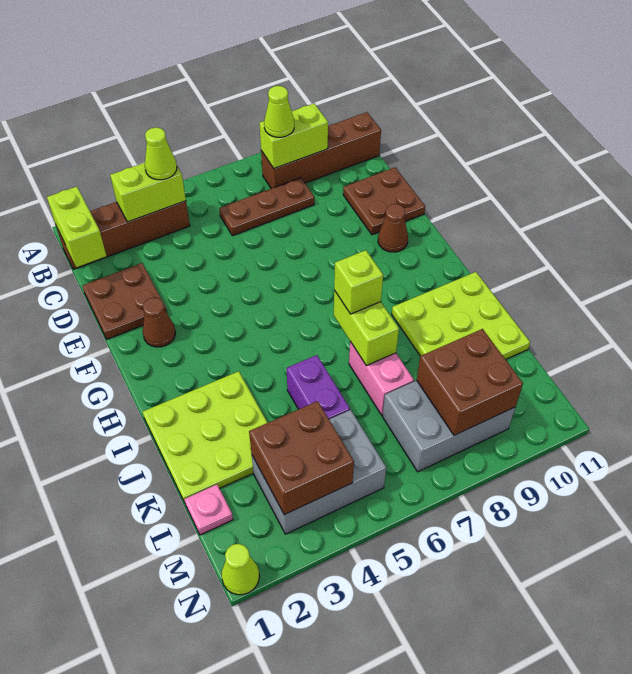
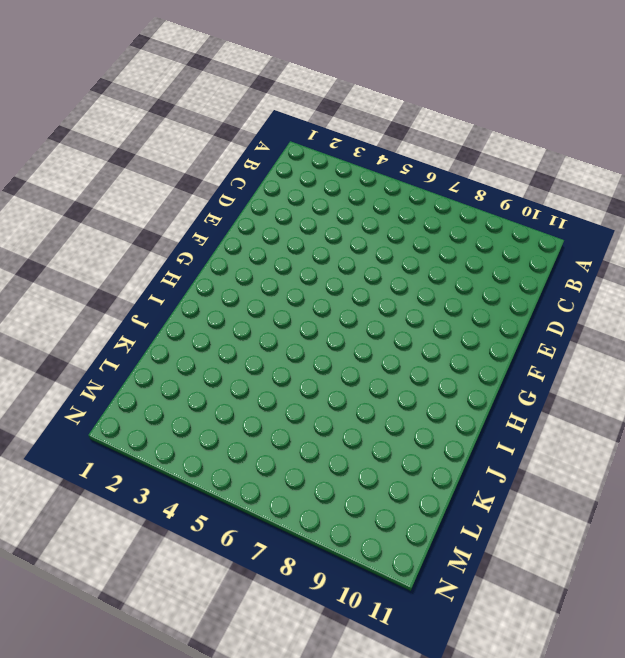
none -> brown brick B1:B4 level 1
none -> brown brick B8:B11 level 1
none -> brown plate C6:C8 level 1

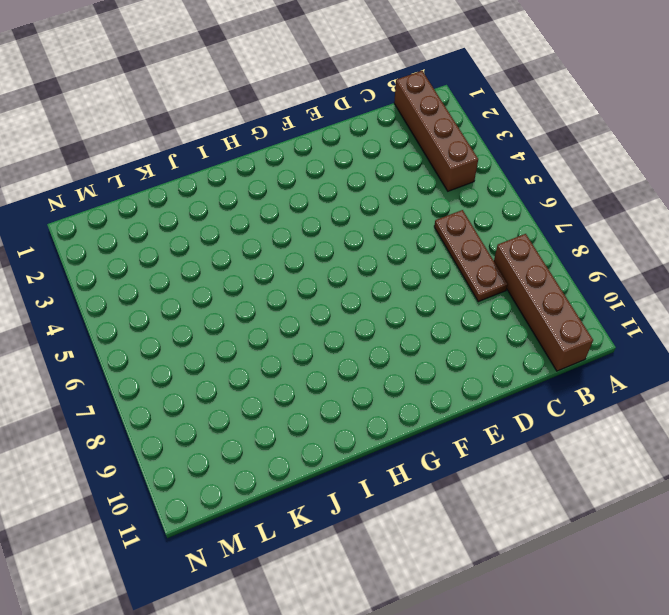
none -> brown plate D1:E2 level 1
none -> brown plate D10:E11 level 1
none -> brown cone F2 level 1

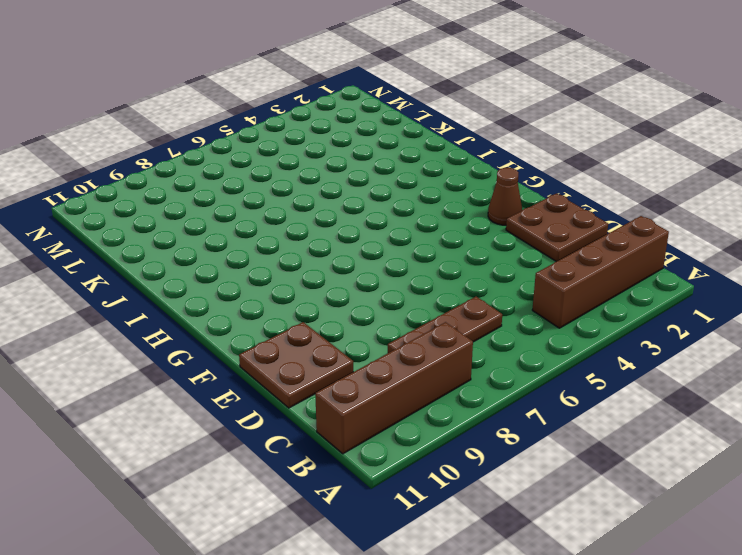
none -> brown cone F10 level 1
none -> lime plate I1:K3 level 1
none -> lime plate I9:K11 level 1

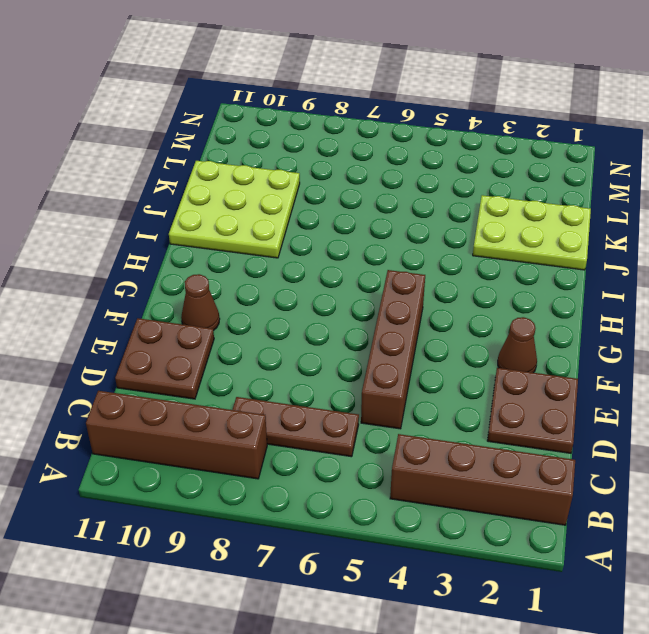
brown brick D5:G5 level 1 -> none
lime plate J1:K3 level 1 -> lime plate I1:K3 level 1
none -> purple brick J5:K5 level 1
none -> pink brick J7:K7 level 1
none -> pink plate L1 level 1

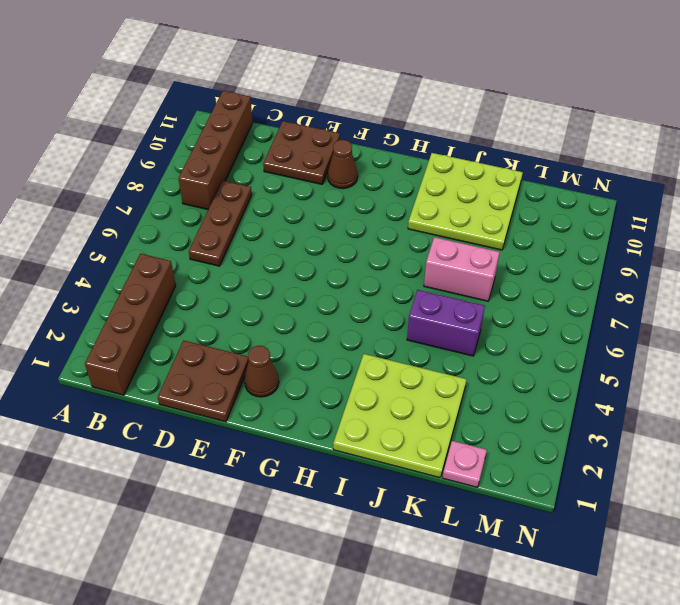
none -> grey brick L3:M5 level 1
none -> grey brick L7:M9 level 1
none -> lime cone N1 level 1

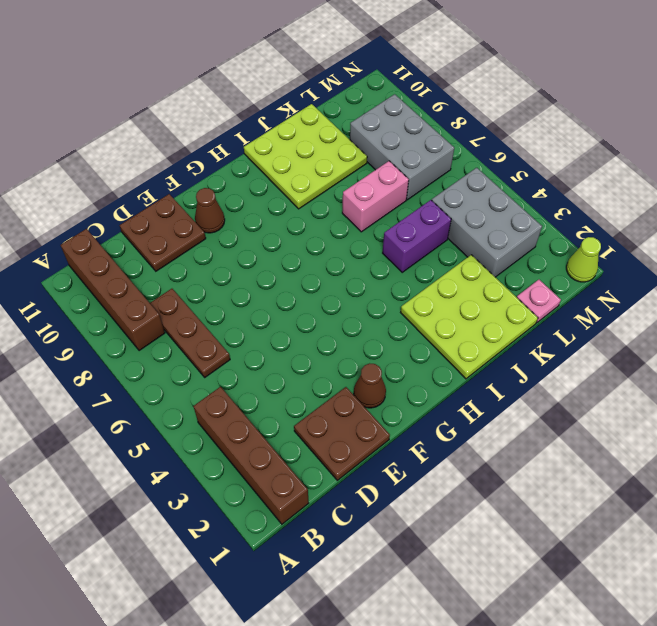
none -> lime brick B1:C1 level 2
none -> lime brick B3:B4 level 2
none -> lime brick B8:B9 level 2

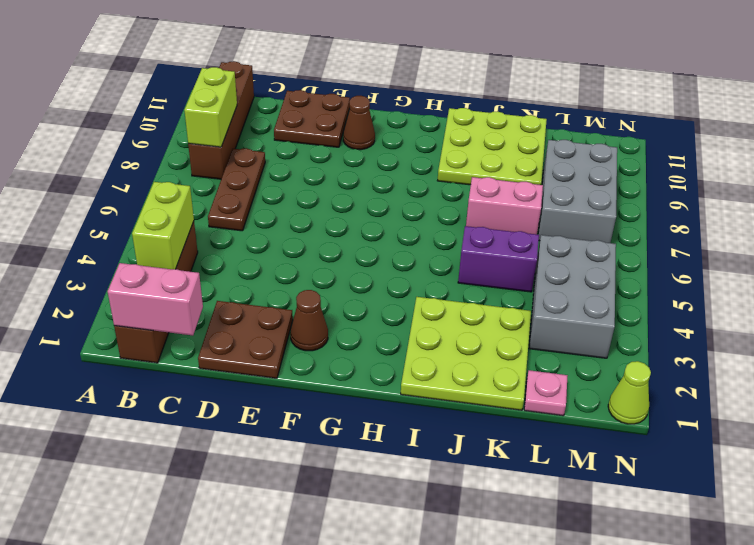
pink brick B1:C1 level 2 -> lime brick B1:C1 level 2
none -> lime brick I7:J7 level 2
none -> brown brick L3:M4 level 2
none -> brown brick L8:M9 level 2

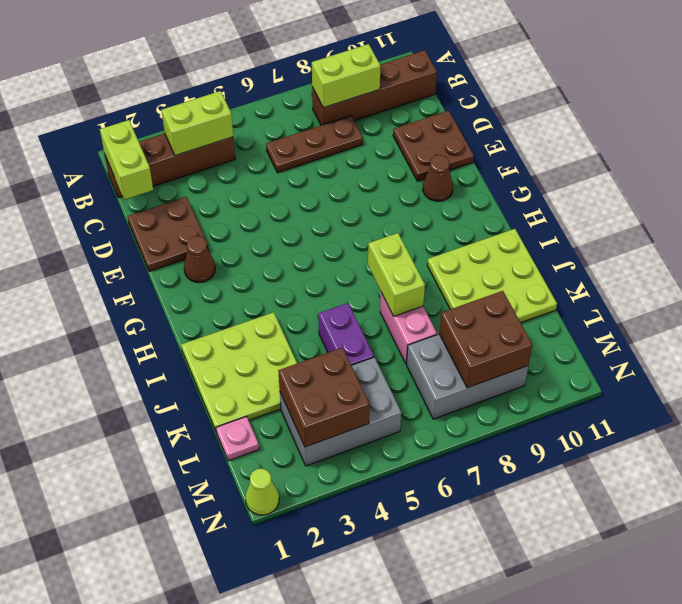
none -> lime cone B4 level 3
none -> lime cone B8 level 3
none -> lime brick I7 level 3

